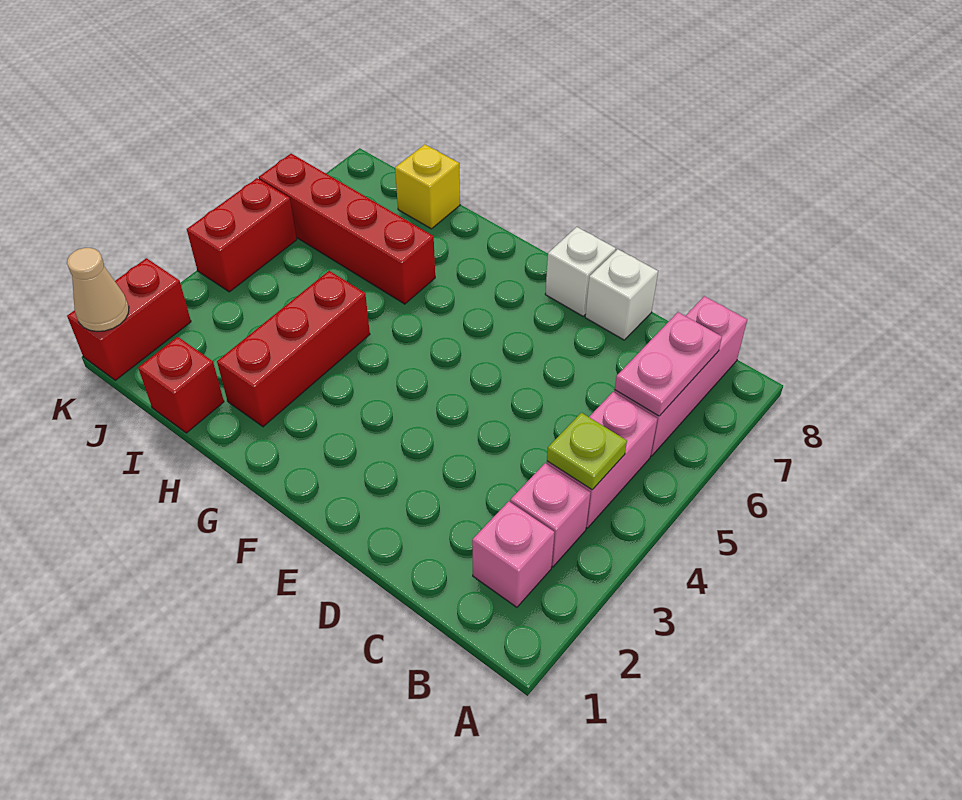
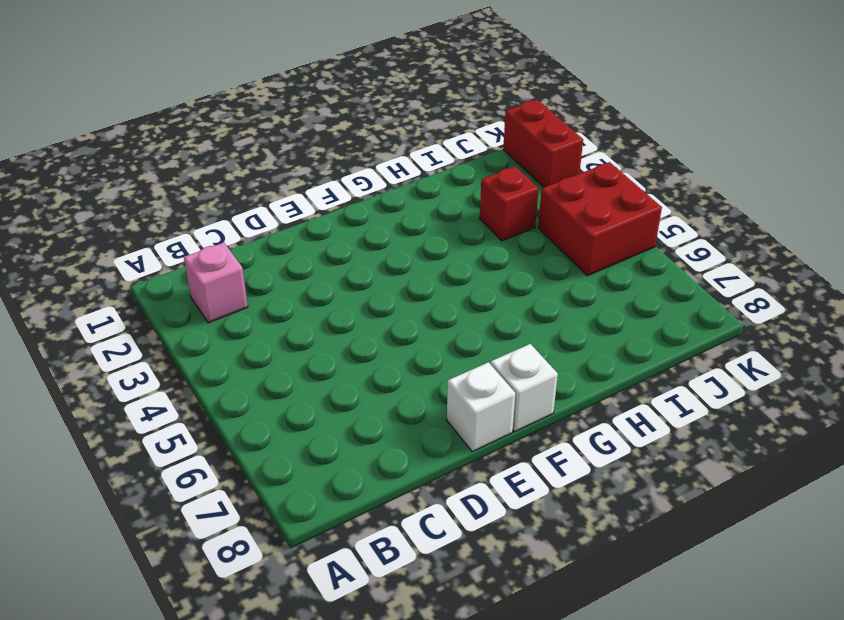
white brick F8 level 1 -> white brick D8 level 1
red brick I3 level 1 -> red brick I1 level 1
red brick J4:K5 level 1 -> red brick K4:K5 level 1
none -> pink brick B3 level 1
none -> pink brick B4:B5 level 1
none -> pink brick B6:B8 level 1

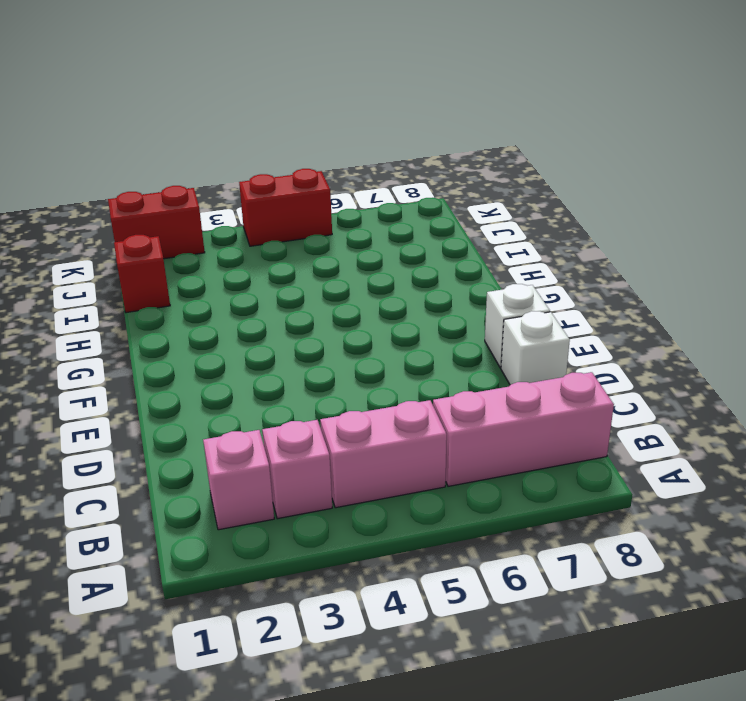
none -> red brick H2:H4 level 1
none -> red brick H6:K6 level 1
none -> yellow brick I8 level 1

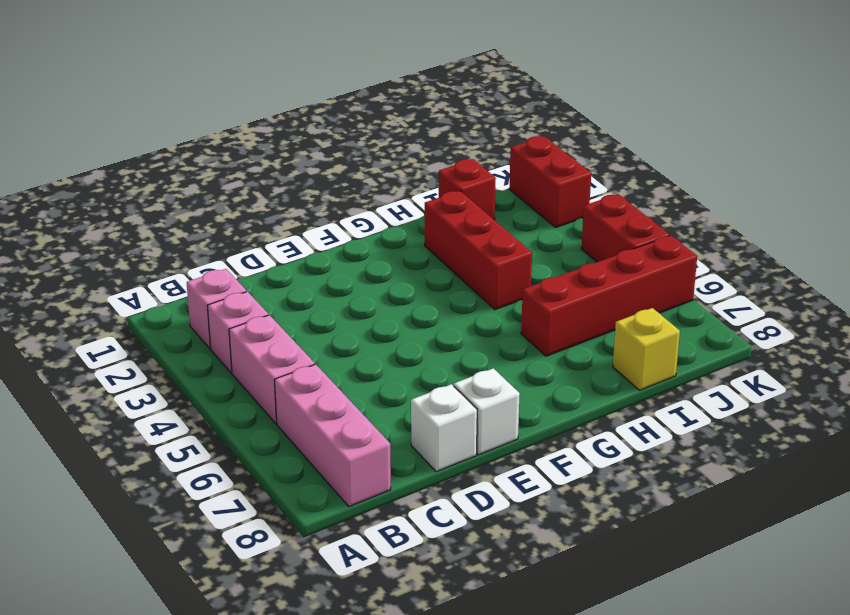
none -> lime plate B4 level 2
none -> pink plate B6:B7 level 2
none -> tan cone K1 level 2

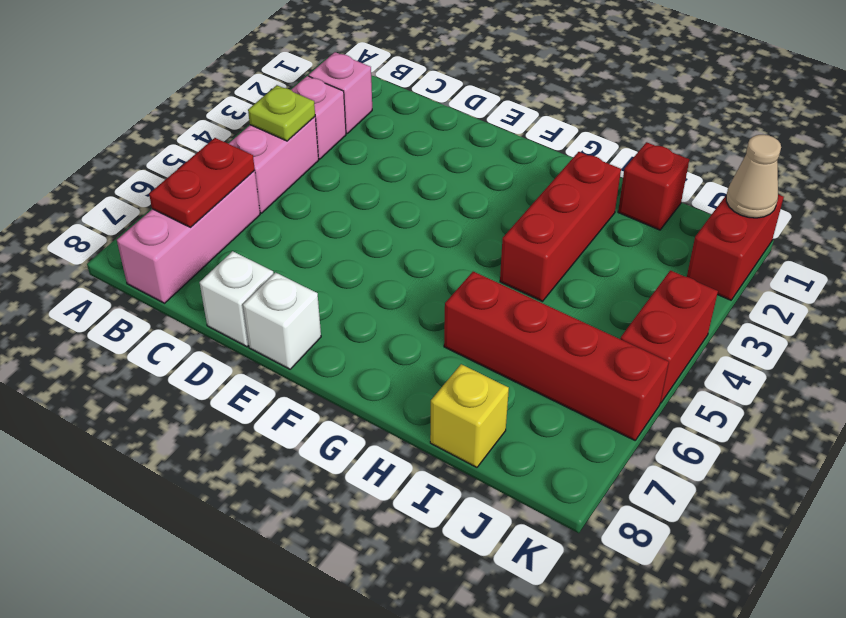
red plate B6:B7 level 2 -> pink plate B6:B7 level 2

